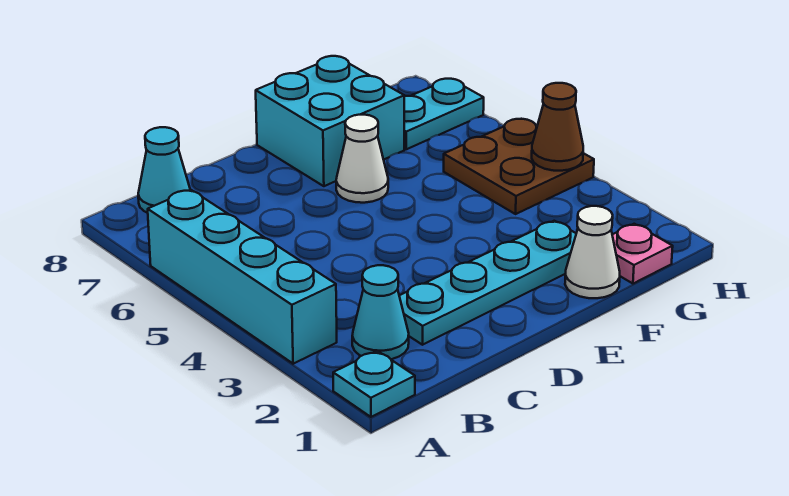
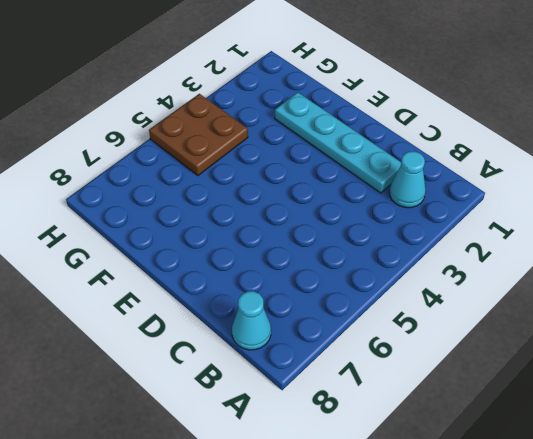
none -> cyan plate A1 level 1
none -> cyan brick A3:A6 level 1
none -> white cone E6 level 1

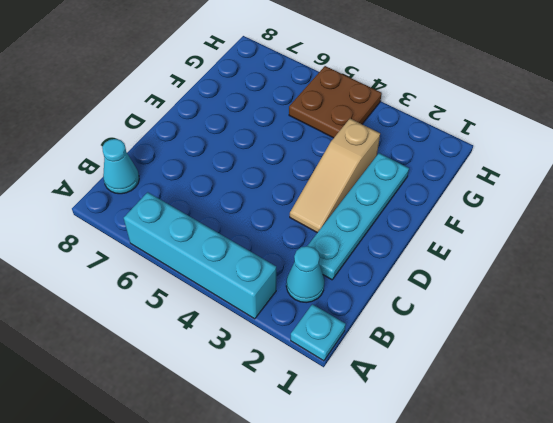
tan slope D3:F3 level 1 top F -> none
none -> white cone E6 level 1
none -> cyan brick E7:F8 level 1
none -> white cone F1 level 1

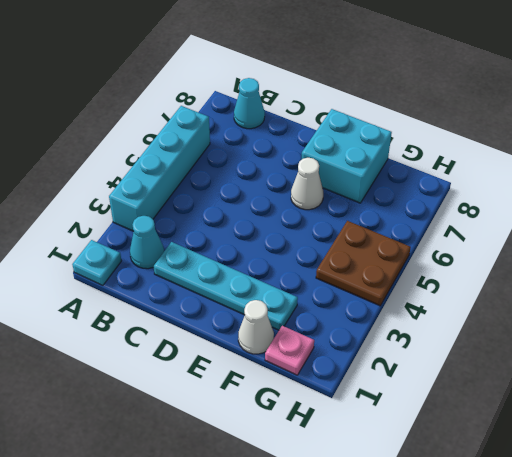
none -> cyan plate G7:H7 level 1
none -> brown cone H4 level 2

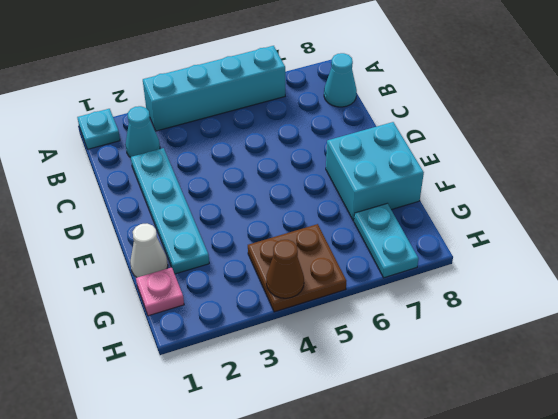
none -> white cone E6 level 1

